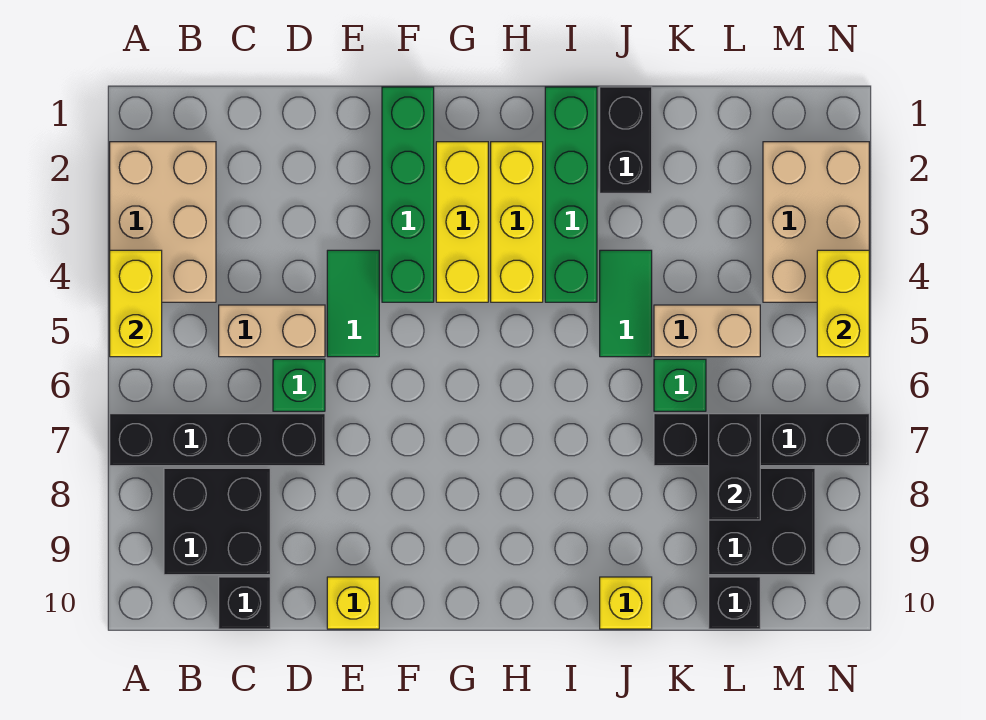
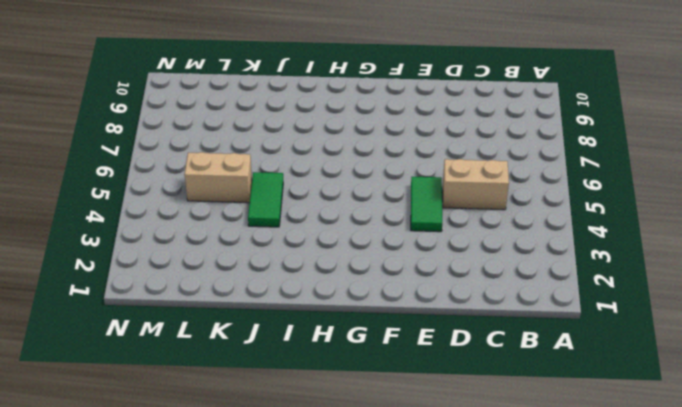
none -> tan brick A2:B4 level 1
none -> black brick A7:D7 level 1
none -> black brick B8:C9 level 1

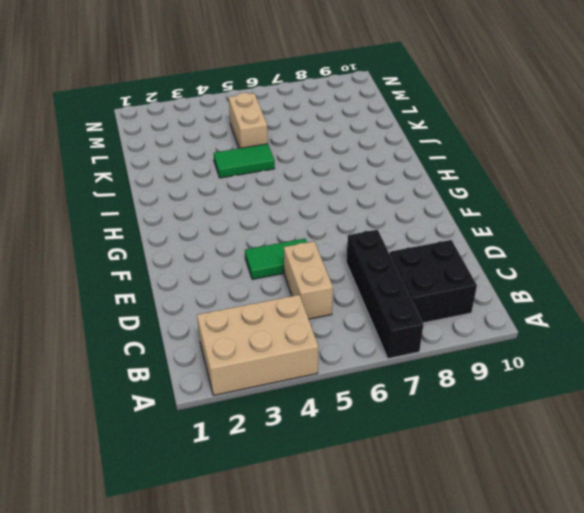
none -> black brick C10 level 1
none -> green brick D6 level 1
none -> yellow brick E10 level 1

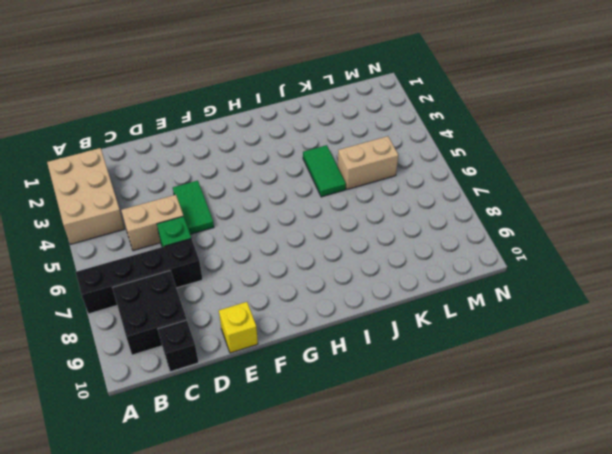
none -> green brick F1:F4 level 1
none -> yellow brick G2:G4 level 1
none -> yellow brick H2:H4 level 1

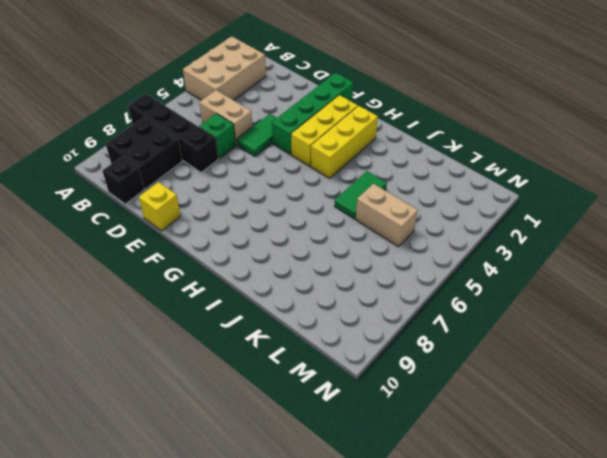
none -> green brick I1:I4 level 1
none -> black brick J1:J2 level 1
none -> yellow brick J10 level 1

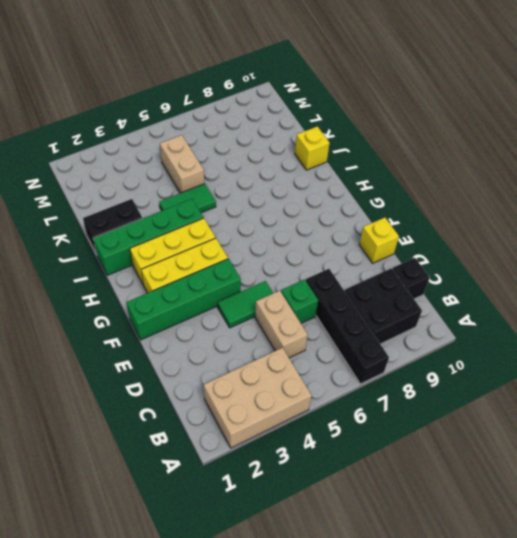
none -> green brick K6 level 1
none -> black brick K7:N7 level 1
none -> black brick L8:M9 level 1

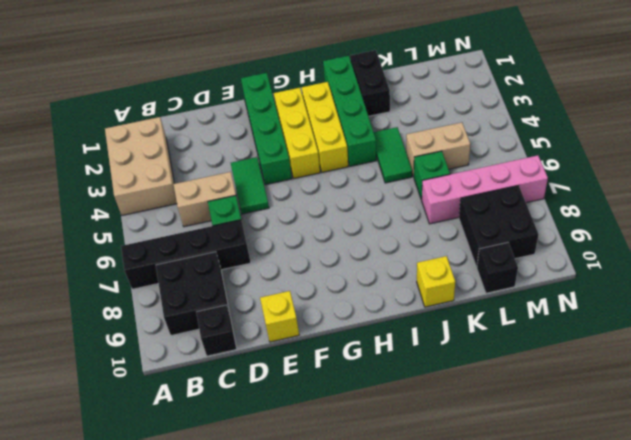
pink brick K7:N7 level 1 -> black brick K7:N7 level 1
none -> tan brick M2:N4 level 1
none -> yellow brick A4:A5 level 2
none -> black brick L7:L8 level 2

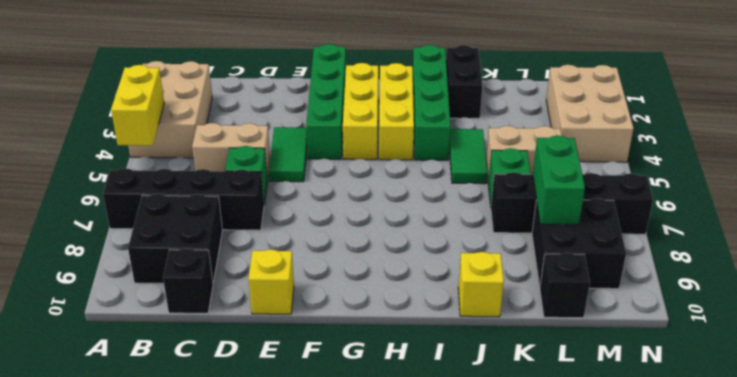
green brick L7:L8 level 2 -> black brick L7:L8 level 2
none -> yellow brick N4:N5 level 2

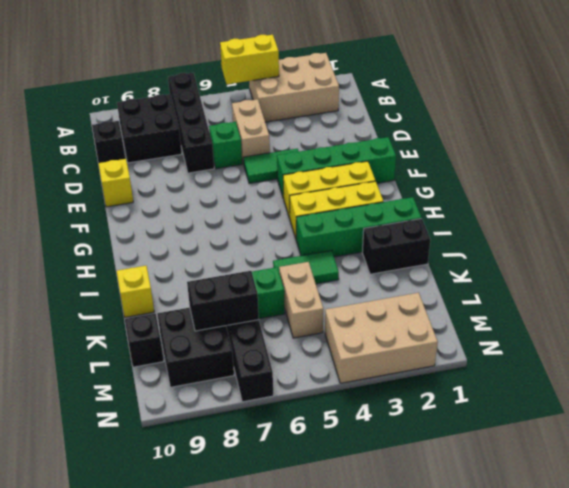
none -> yellow brick N4:N5 level 2

